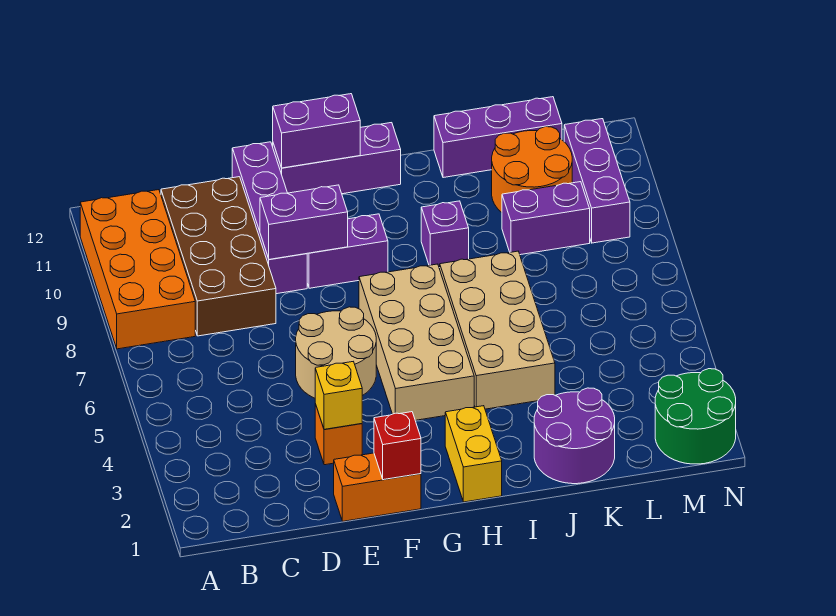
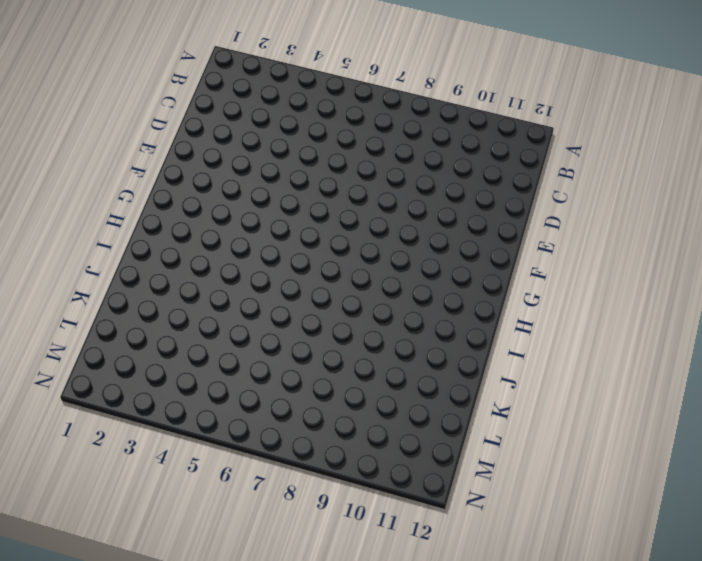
none -> orange brick A8:B11 level 1
none -> brown brick C8:D11 level 1
none -> orange brick E1:F1 level 1

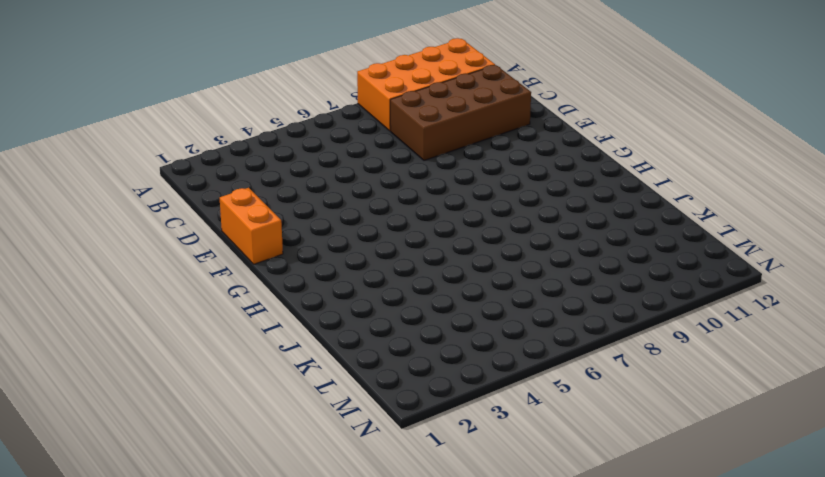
none -> orange brick E3 level 1
none -> tan round brick E5:F6 level 1
none -> purple brick E9:E12 level 1

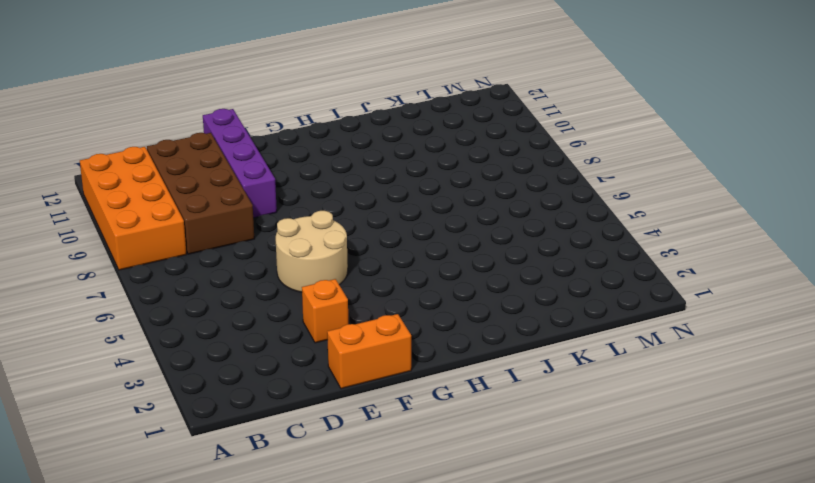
none -> purple brick F9:G9 level 1
none -> purple brick F12:H12 level 1
none -> tan brick G4:H7 level 1

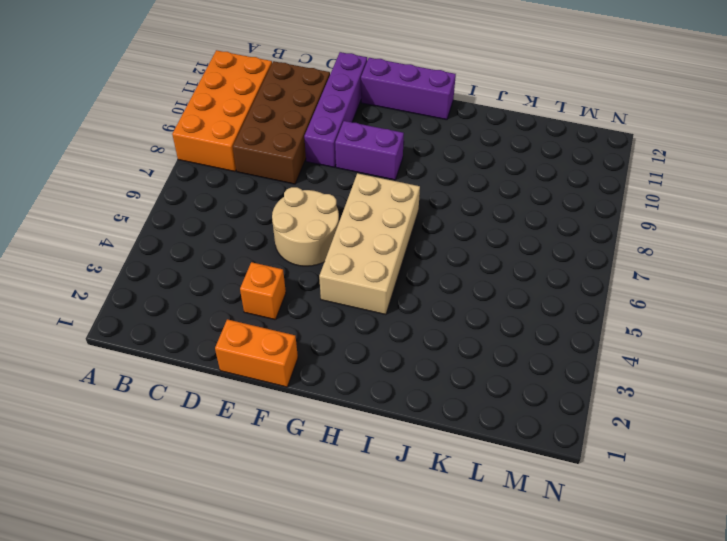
none -> yellow brick H1:H2 level 1
none -> tan brick I4:J7 level 1
none -> purple brick I9 level 1

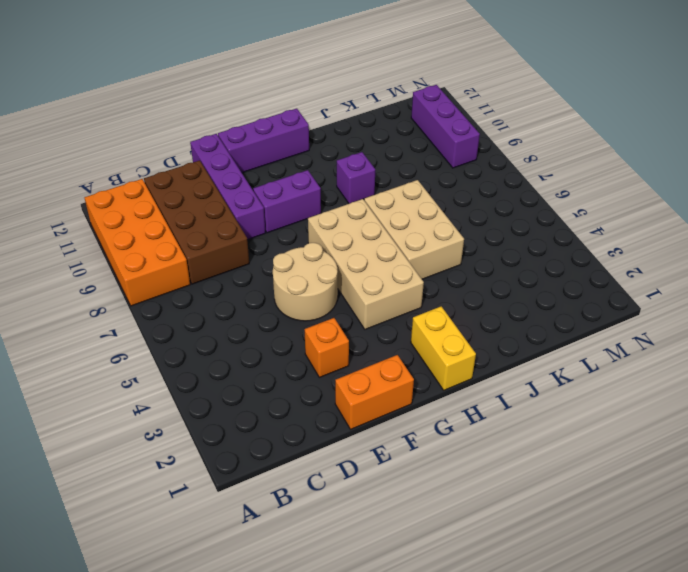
tan brick I5:J7 level 1 -> tan brick I4:J7 level 1
none -> purple round brick J1:K2 level 1
none -> purple brick J12:L12 level 1
none -> purple brick K9:L9 level 1

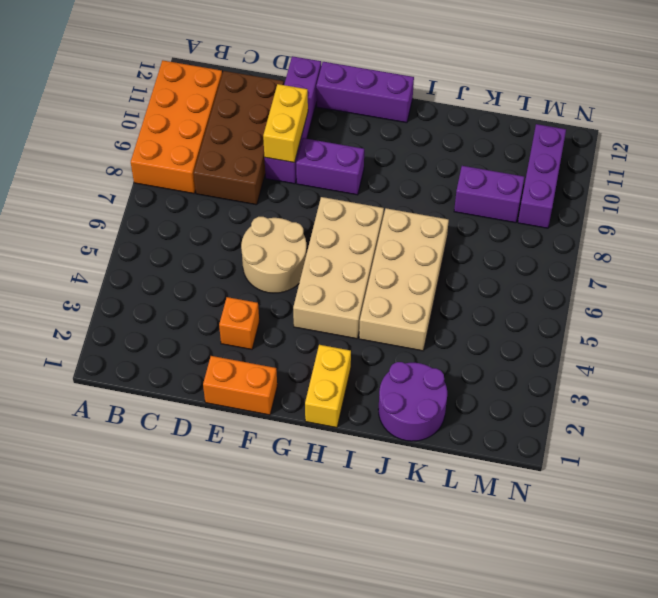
yellow brick E9:E10 level 2 -> purple brick E9:F9 level 2
none -> purple brick I9 level 1
none -> purple brick J12:L12 level 1
none -> orange round brick K10:L11 level 1

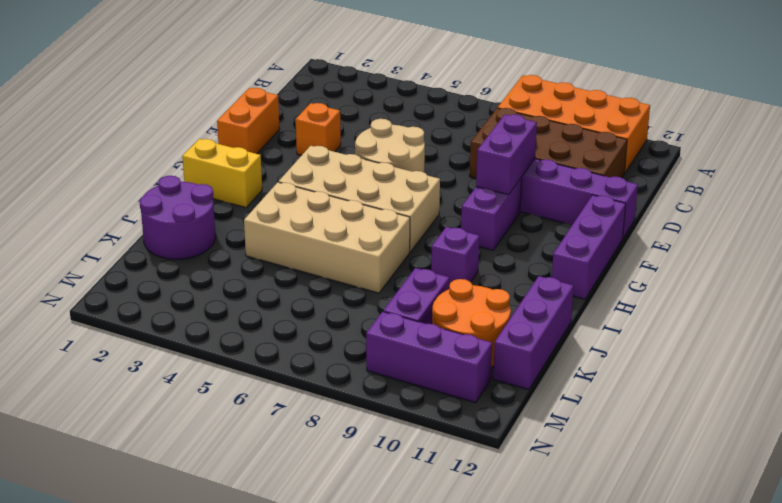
none -> green round brick M1:N2 level 1
none -> yellow brick E3 level 2
none -> red brick F1 level 2

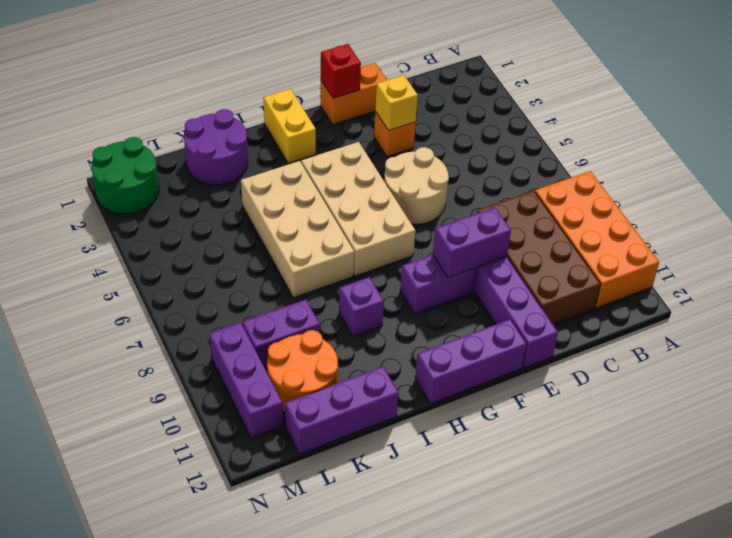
none -> purple brick F12:G12 level 2

